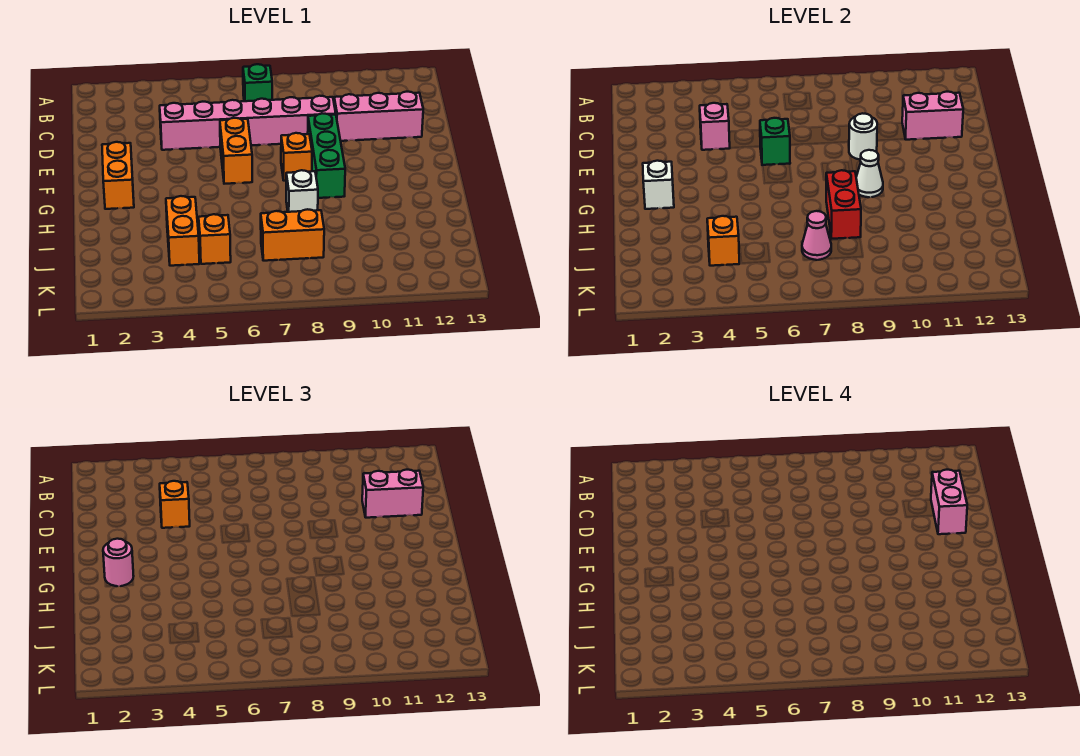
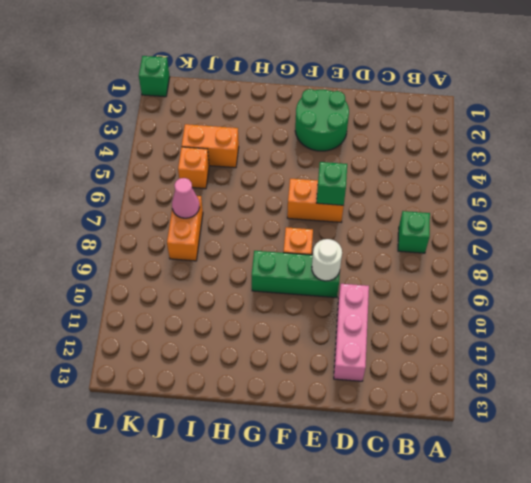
green round brick E2:F3 level 1 -> orange brick F2:G2 level 1
green brick L1 level 1 -> none
none -> pink brick D4:D9 level 1
none -> white brick H8 level 1
none -> pink brick D4 level 2

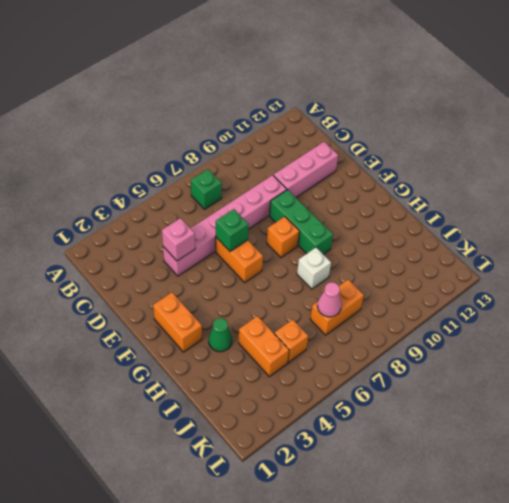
green cone H3 level 1 -> none
none -> pink brick D11:D12 level 2
none -> white round brick E9 level 2
none -> white brick G2 level 2

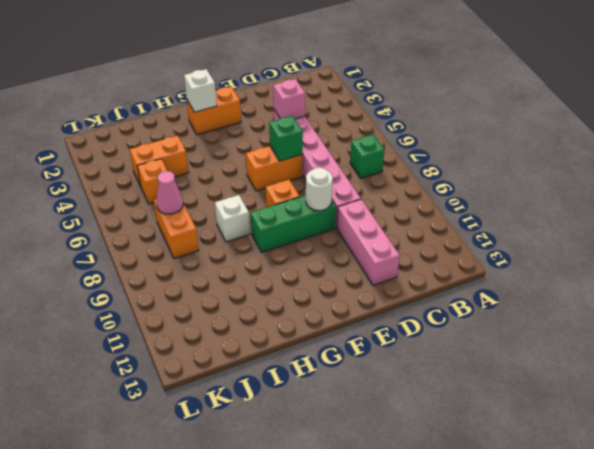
none -> pink brick D11:D12 level 2
none -> white cone G9 level 2
none -> red brick H8:I8 level 2

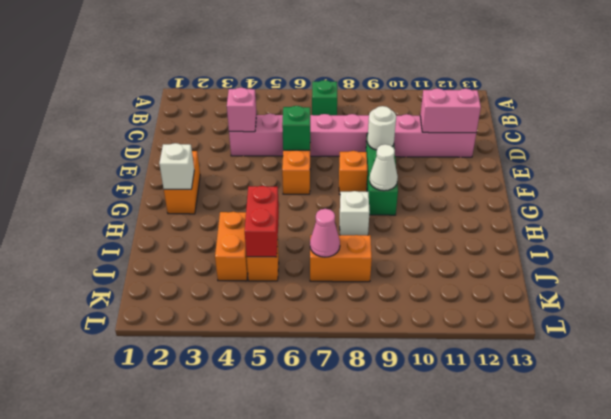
red brick I5:J5 level 2 -> red brick H8:I8 level 2
none -> orange brick J4 level 2
none -> orange brick D4 level 3
none -> pink brick D11:D12 level 3

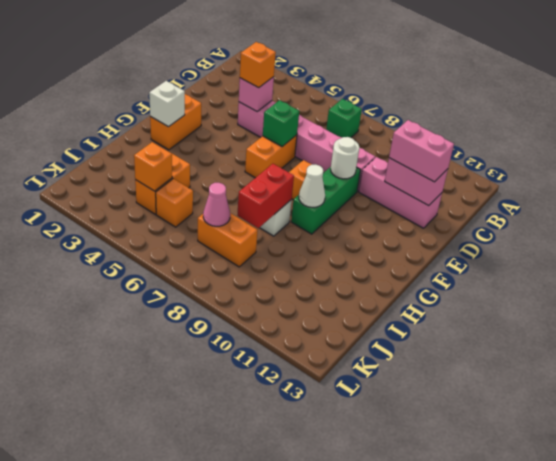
none -> pink round brick G2 level 3
none -> pink brick D12:E12 level 4

